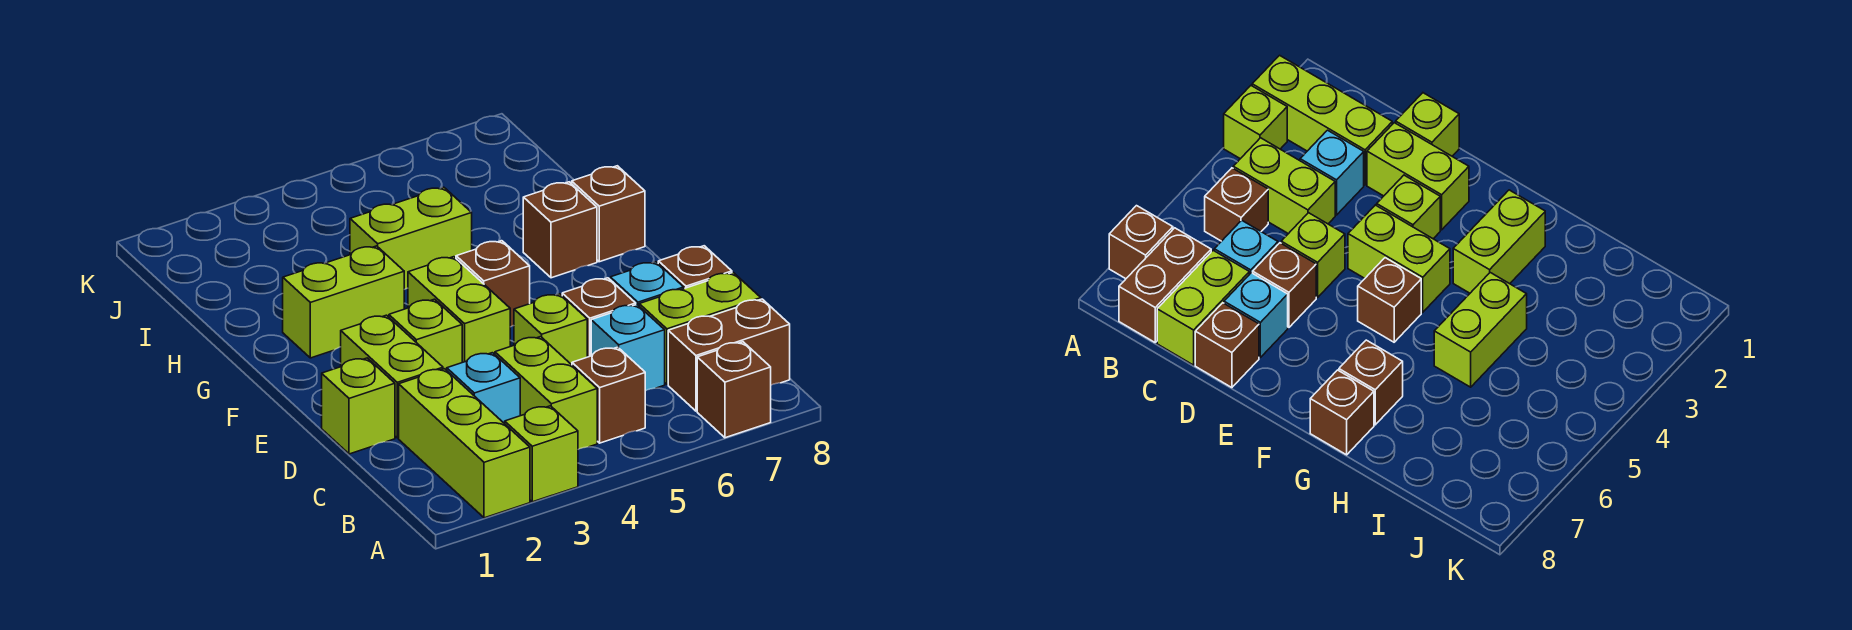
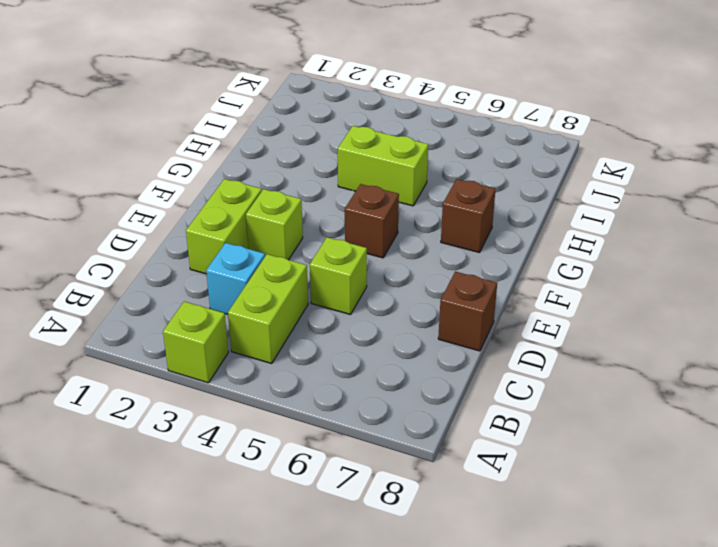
none -> lime brick A2:C2 level 1
none -> brown brick A7 level 1
none -> brown brick B5 level 1

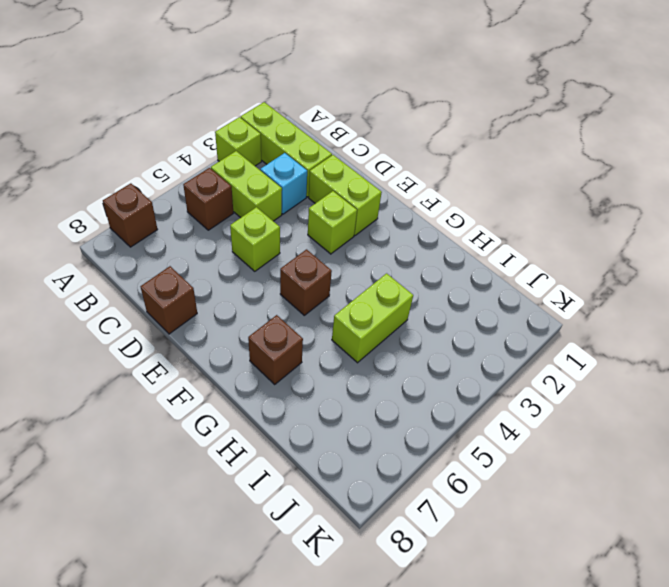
none -> brown brick B7:B8 level 1
none -> cyan brick C6 level 1
none -> lime brick C7:C8 level 1

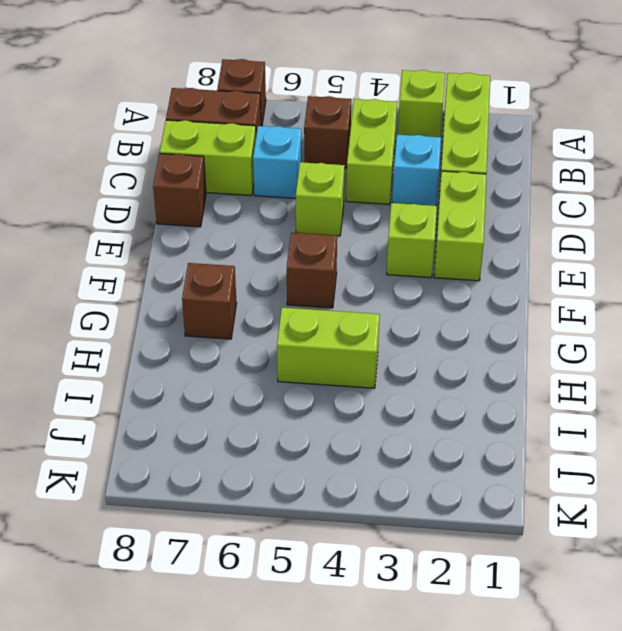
none -> lime brick D1 level 1
none -> brown brick D6 level 1
none -> cyan brick D7 level 1

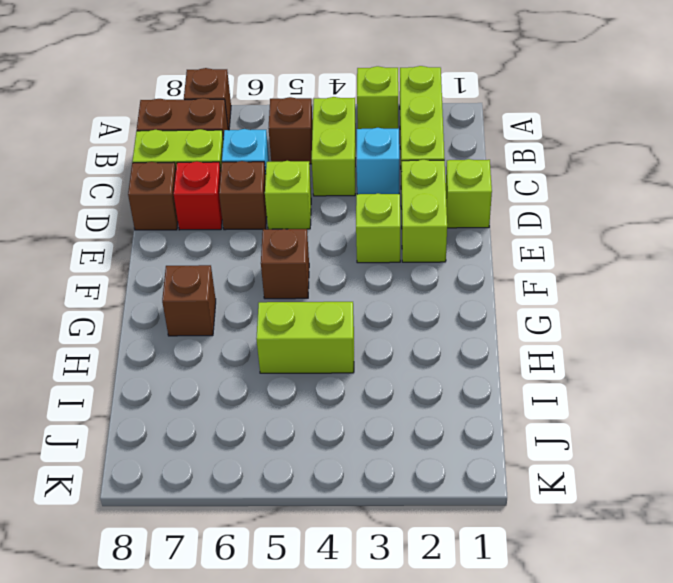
red brick D7 level 1 -> cyan brick D7 level 1
none -> lime brick E4:F4 level 1
none -> lime brick G2:G3 level 1
none -> brown brick G8 level 1

